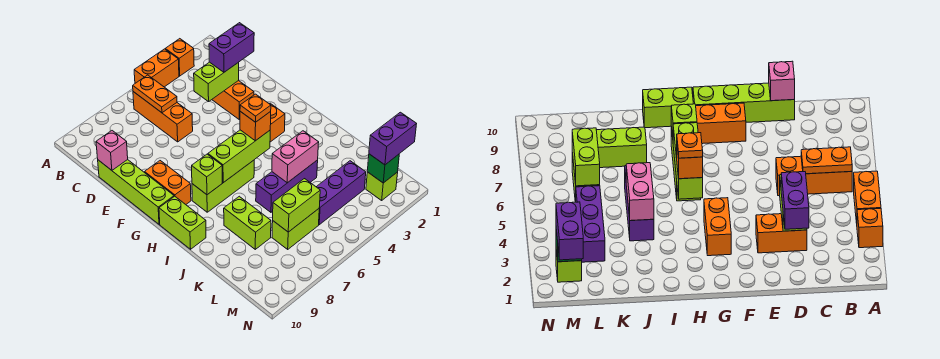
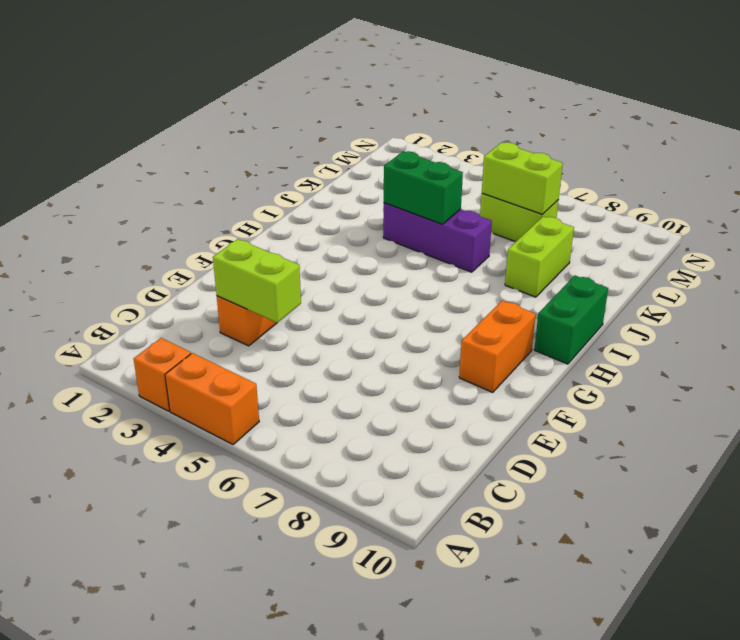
green brick H10:I10 level 1 -> lime brick H10:I10 level 1
green brick J4:J5 level 2 -> pink brick J4:J5 level 2
none -> orange brick B6:D6 level 1
none -> lime brick D10:G10 level 1
none -> orange brick G3:G4 level 1

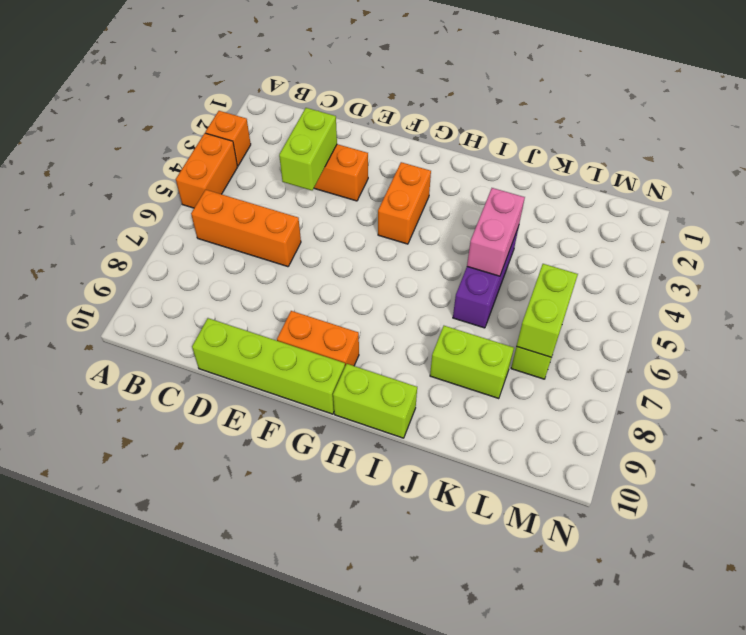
none -> lime brick H6:H8 level 1
none -> purple brick L3:L5 level 1
none -> lime brick M2 level 1

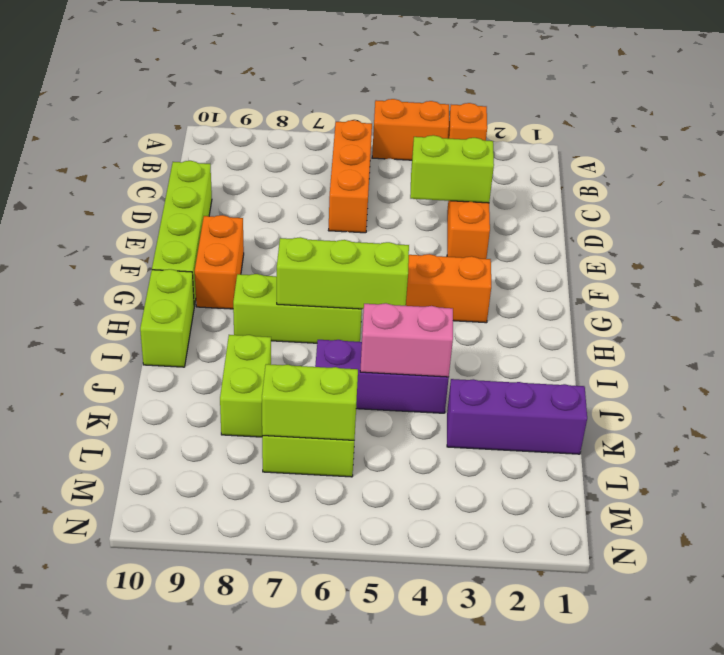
purple brick K1:K3 level 1 -> purple brick L3:L5 level 1
none -> lime brick M2 level 1
none -> orange plate B6:C6 level 2
none -> pink brick D10 level 2

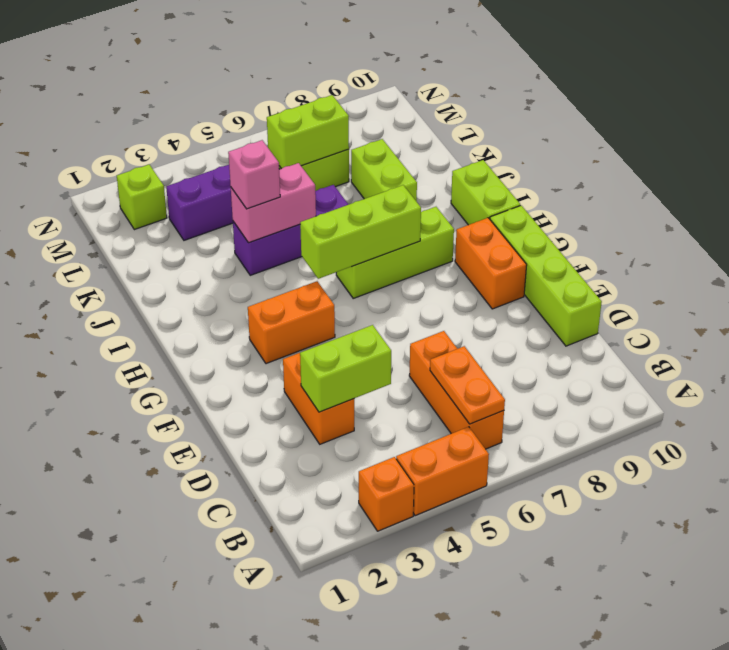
pink brick J4 level 3 -> pink brick D10 level 2
none -> lime brick H8 level 2
none -> green brick M2 level 2
none -> purple brick D2:D3 level 3

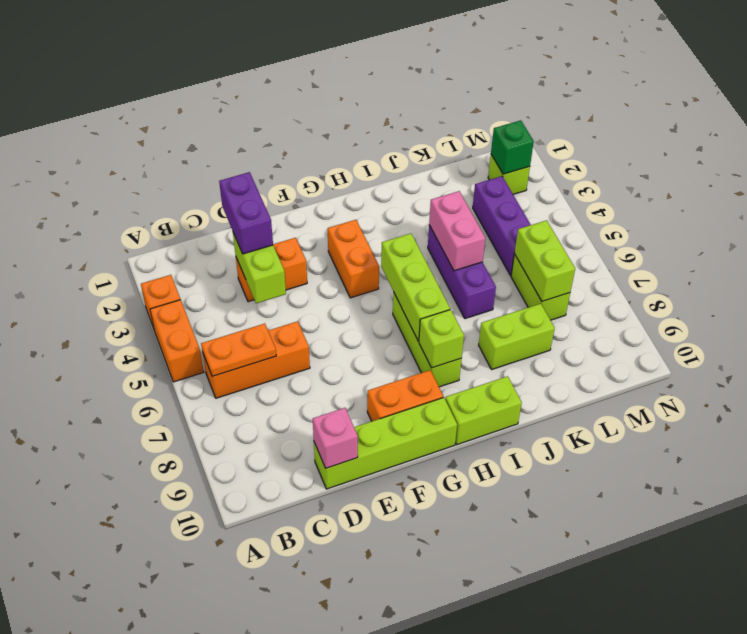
none -> orange brick H5 level 3
none -> purple brick M1:M2 level 3
none -> orange plate H5 level 4

